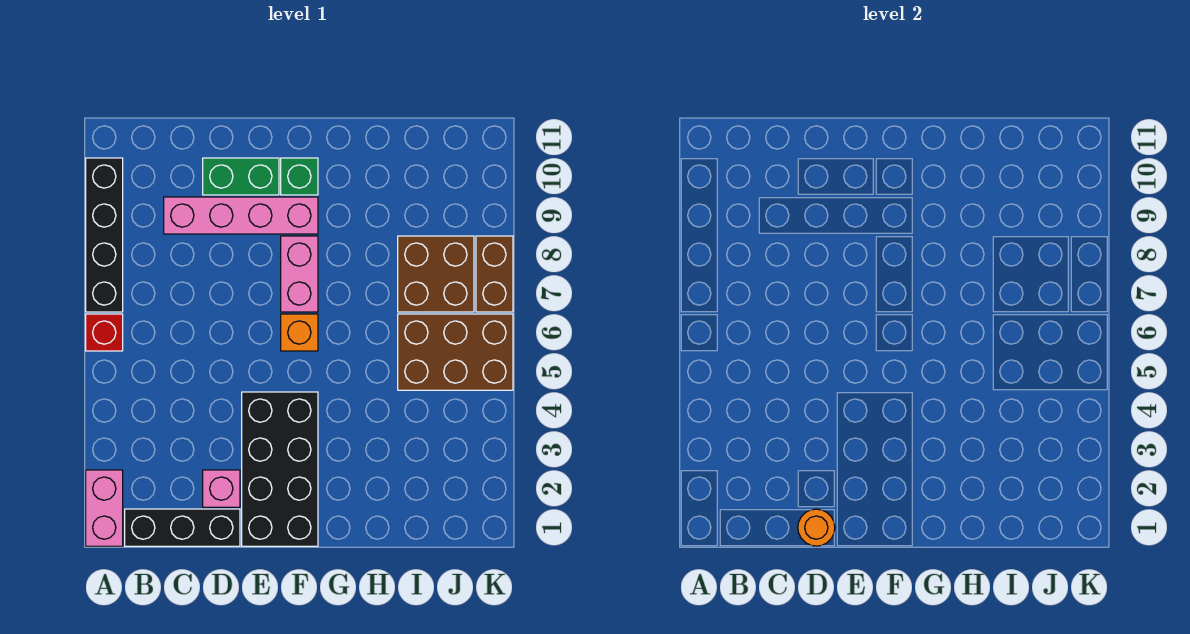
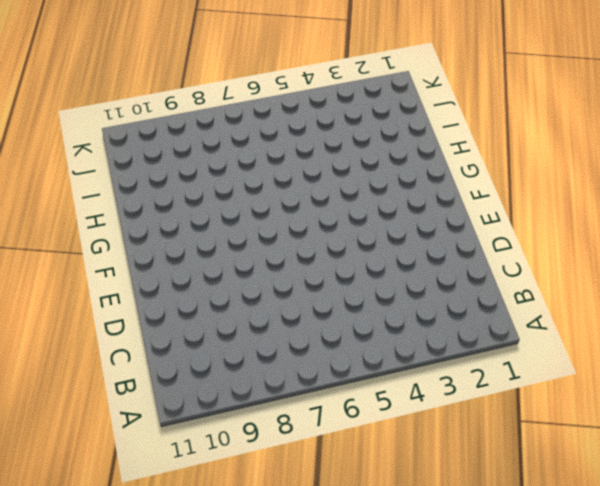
none -> pink brick A1:A2 level 1
none -> red brick A6 level 1
none -> black brick A7:A10 level 1

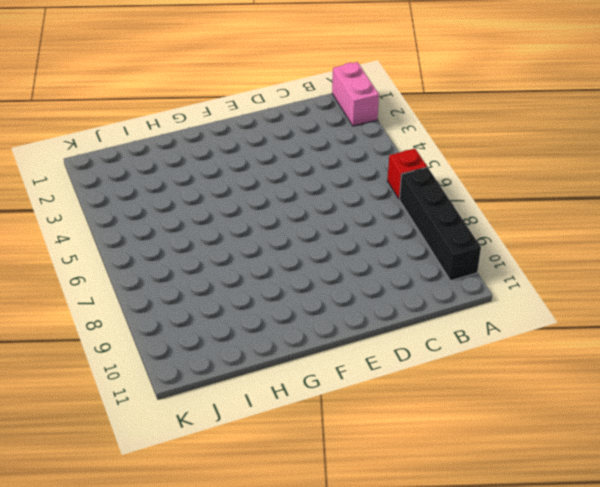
none -> black brick B1:D1 level 1
none -> pink brick C9:F9 level 1
none -> pink brick D2 level 1

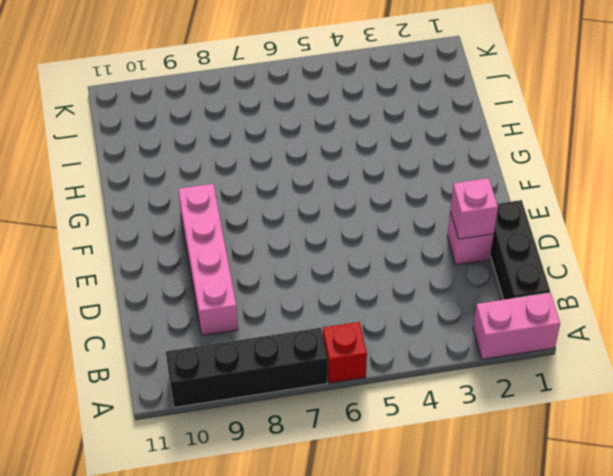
pink brick D2 level 2 -> none
none -> green brick D10:E10 level 1
none -> black brick E1:F4 level 1
none -> orange brick F6 level 1

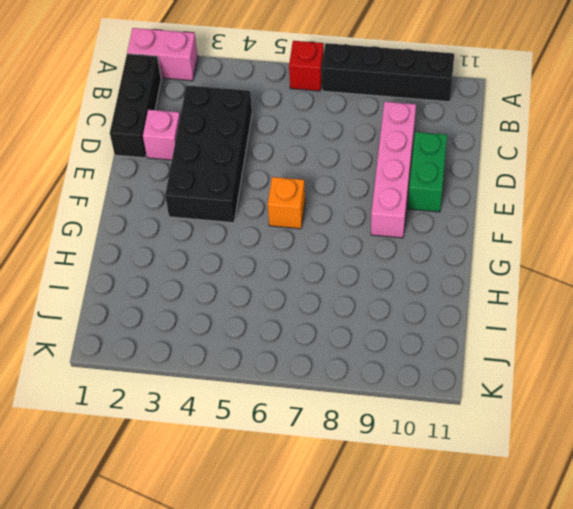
black brick C3:F4 level 1 -> black brick E1:F4 level 1
none -> pink brick F7:F8 level 1
none -> green brick F10 level 1
none -> brown brick I5:K6 level 1

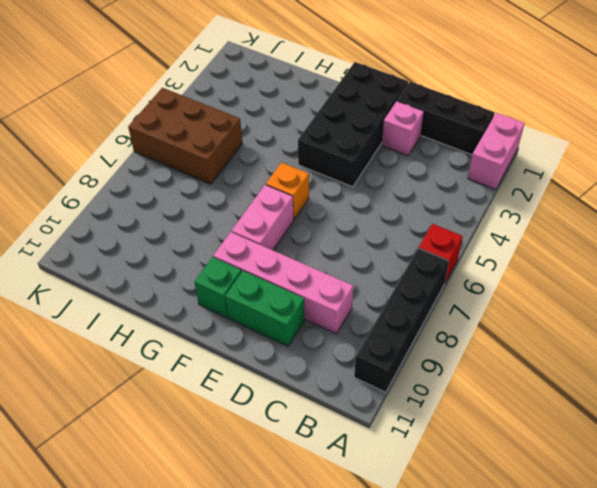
none -> brown brick I7:J8 level 1
none -> brown brick K7:K8 level 1
none -> orange round brick D1 level 2

